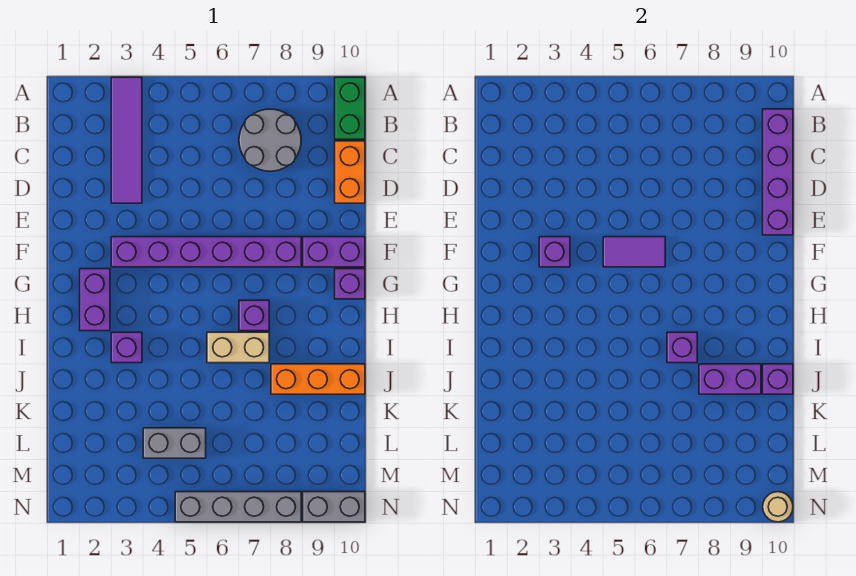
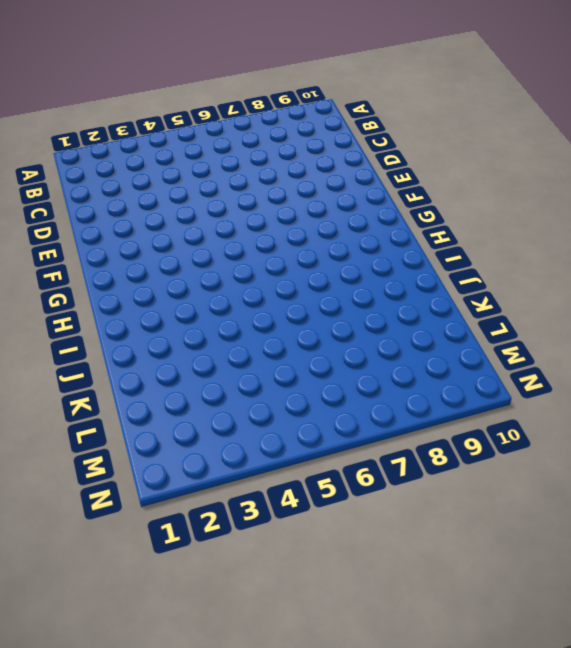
none -> purple tile A3:D3 level 1
none -> green brick A10:B10 level 1
none -> grey round brick B7:C8 level 1

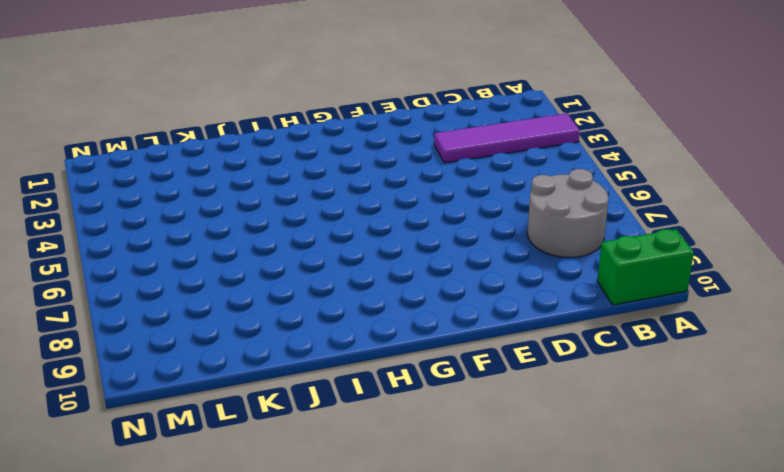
none -> orange brick C10:D10 level 1
none -> purple brick F3:F8 level 1
none -> purple brick F9:F10 level 1

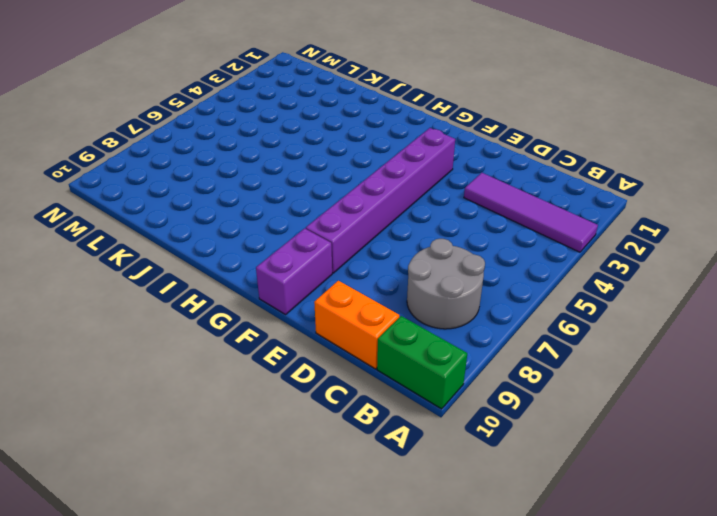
none -> purple brick G2:H2 level 1
none -> purple brick G10 level 1
none -> purple brick H7 level 1

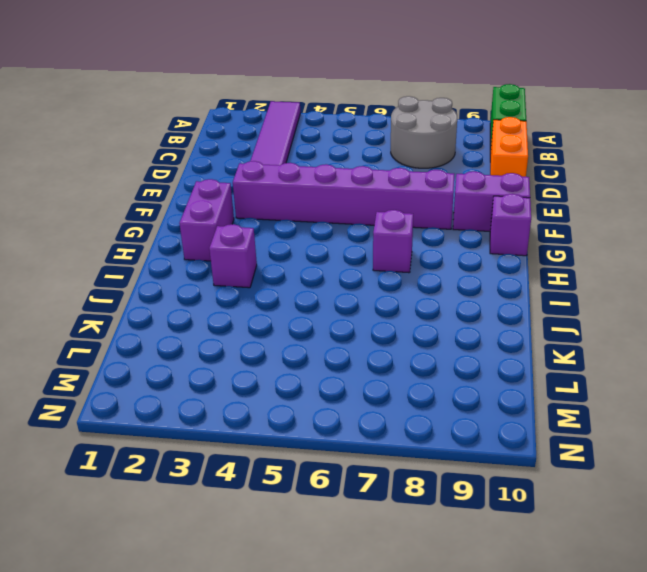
none -> tan brick I6:I7 level 1
none -> orange brick J8:J10 level 1
none -> grey brick L4:L5 level 1

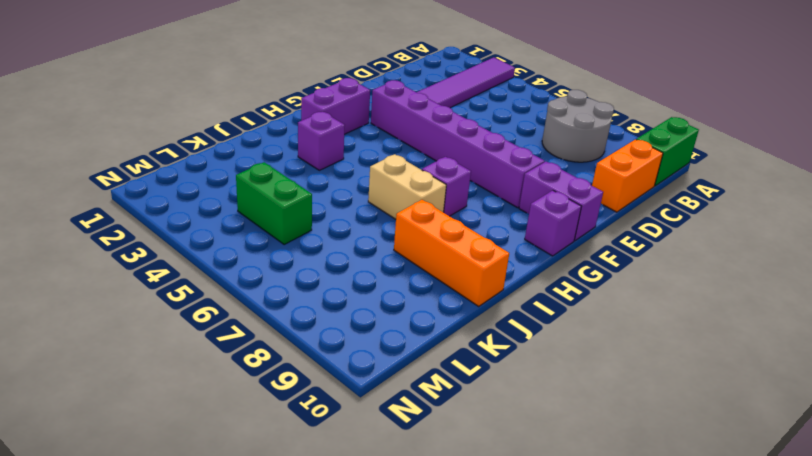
green brick L4:L5 level 1 -> grey brick L4:L5 level 1
none -> grey brick N5:N8 level 1
none -> grey brick N9:N10 level 1
none -> purple brick B10:E10 level 2

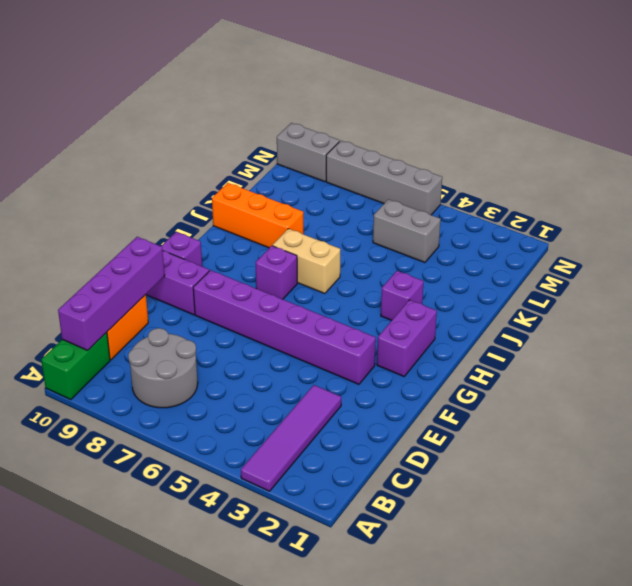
none -> purple brick F3 level 2
none -> purple tile F5:F6 level 2
none -> purple brick I7 level 2

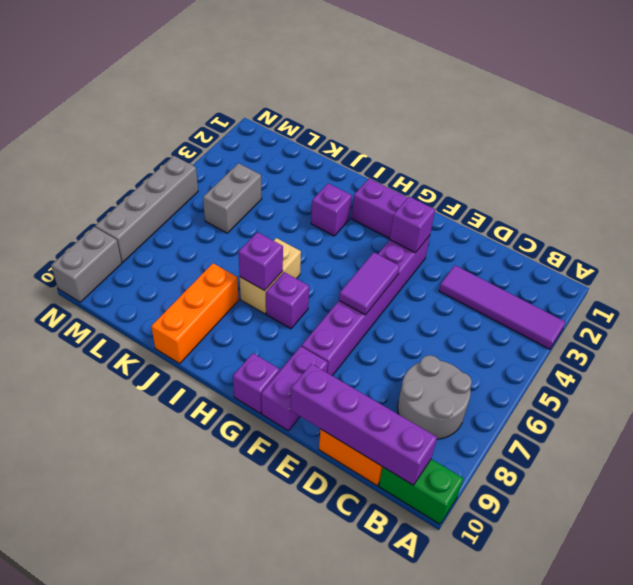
none -> purple brick J8:J9 level 2
none -> purple brick J10 level 2
none -> tan round brick N10 level 2

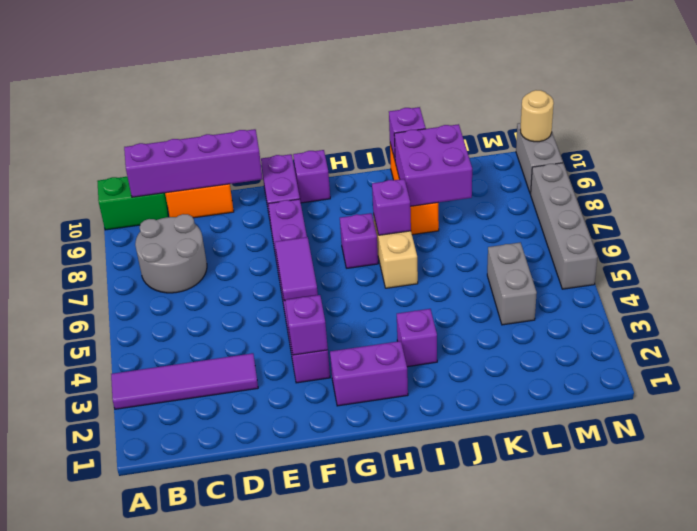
purple brick J8:K9 level 2 -> purple brick J8:J9 level 2

